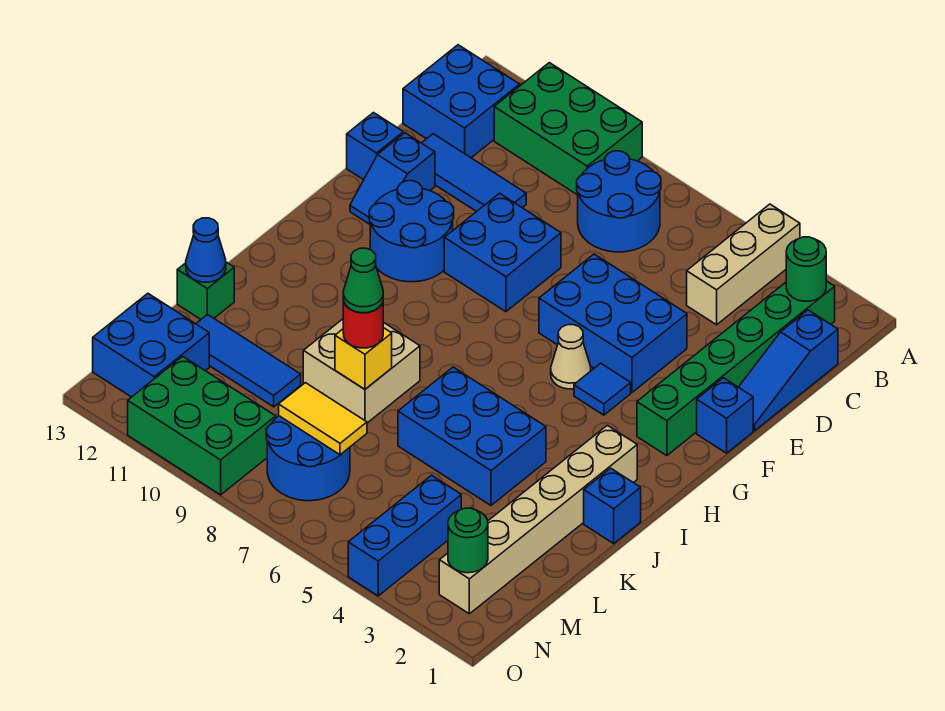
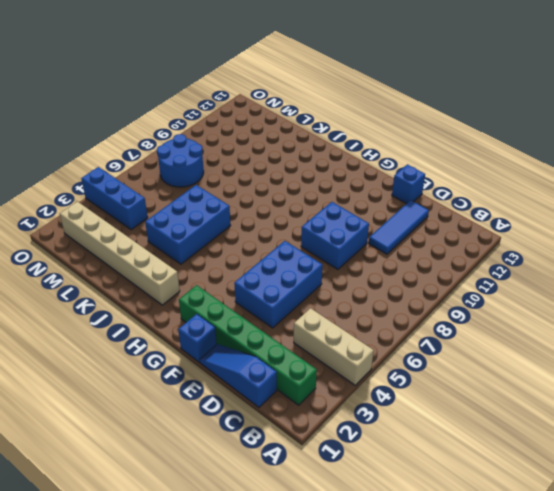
none -> green brick A9:B11 level 1
none -> blue round brick B7:C8 level 1
none -> blue brick B12:C13 level 1
none -> blue slope E12:F12 level 1 top E

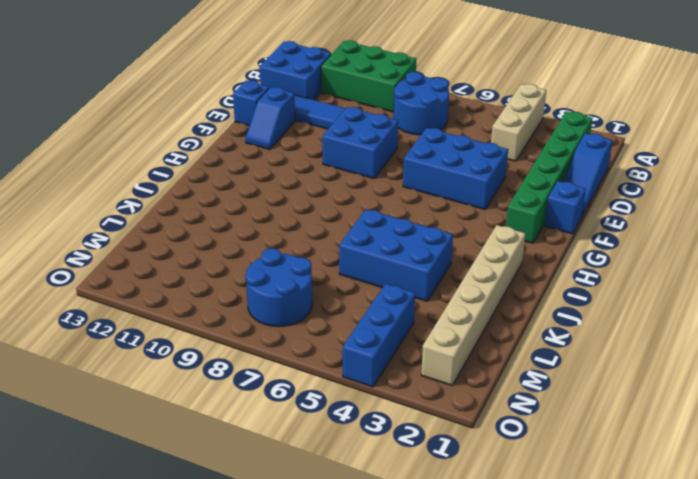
none -> blue round brick F10:G11 level 1
none -> blue tile G4 level 1
none -> tan cone G5 level 1
none -> blue brick J1 level 1

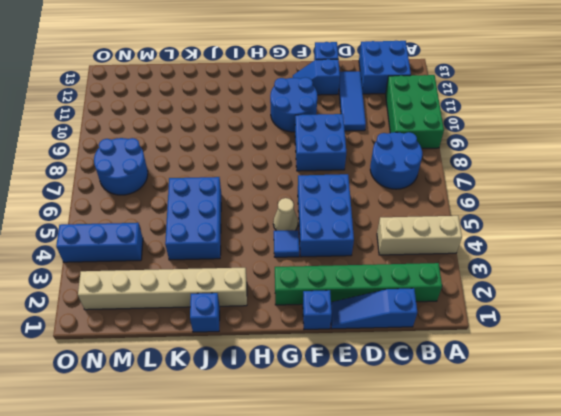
none -> tan brick J8:K9 level 1
none -> green brick K13 level 1
none -> blue tile L10:L12 level 1
none -> blue brick M12:N13 level 1

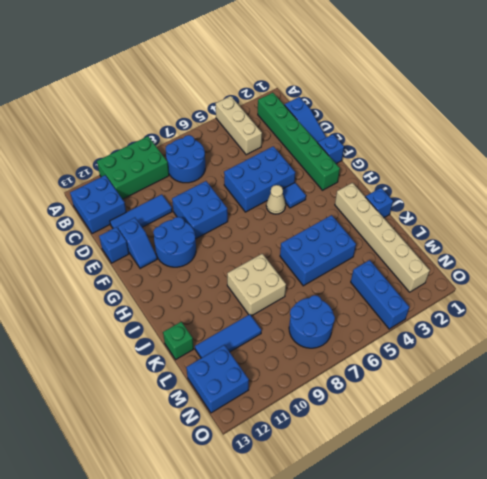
none -> green brick N9:O11 level 1
none -> green round brick B2 level 2
none -> yellow brick K8 level 2
none -> blue cone K13 level 2

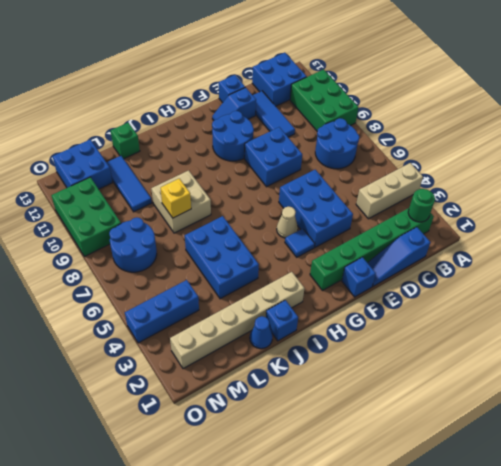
blue cone K1 level 1 -> blue cone K13 level 2
none -> yellow tile M7:M8 level 2
none -> green round brick N2 level 2
none -> red round brick K8 level 3
none -> green cone K8 level 4

